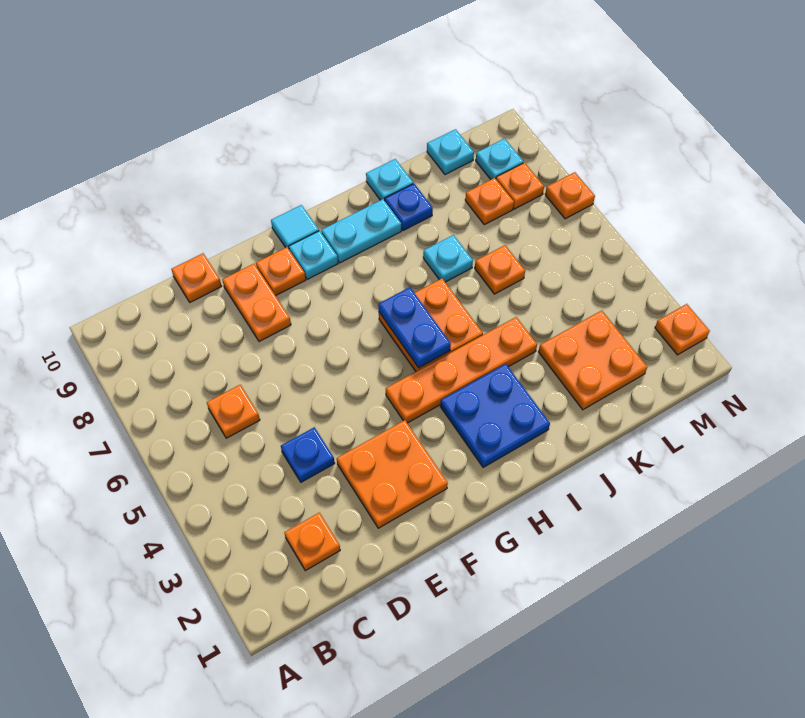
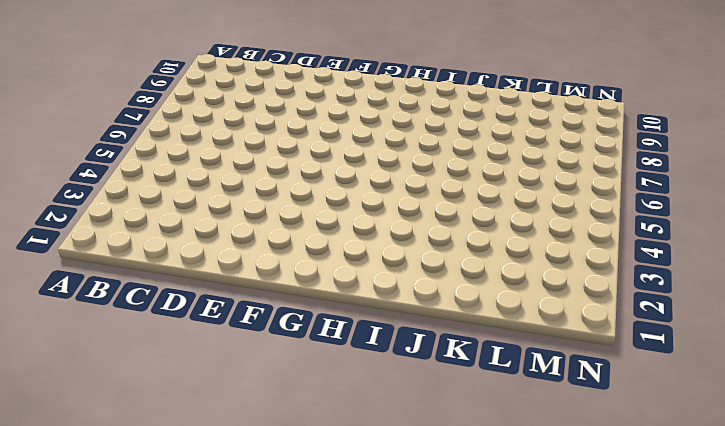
none -> orange plate C2 level 1
none -> orange plate C6 level 1
none -> blue plate D4 level 1

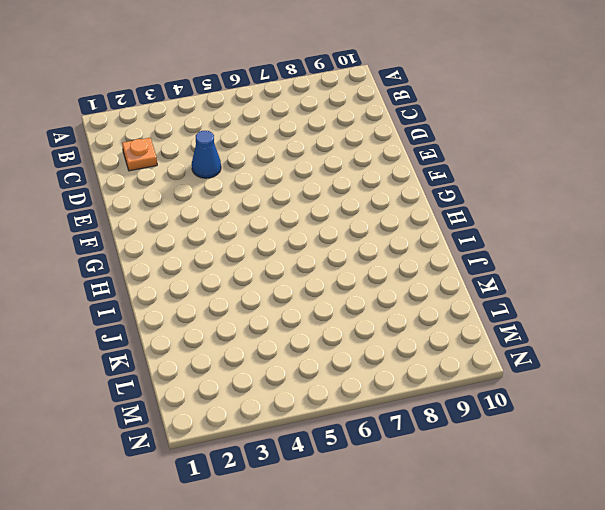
blue cone D4 level 1 -> blue plate D4 level 1
none -> orange plate C6 level 1
none -> orange plate D10 level 1
none -> orange plate E2:F3 level 1

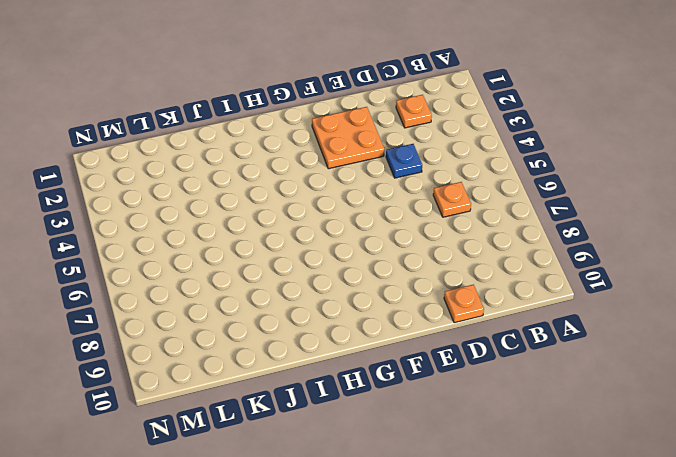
none -> orange plate E8:E9 level 1
none -> orange plate F9 level 1
none -> orange plate G4:J4 level 1

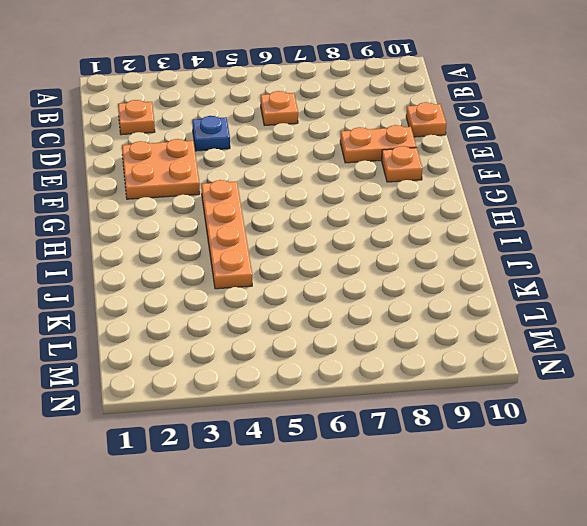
none -> cyan plate G9 level 1
none -> cyan tile G10 level 1
none -> blue plate H2:I3 level 1

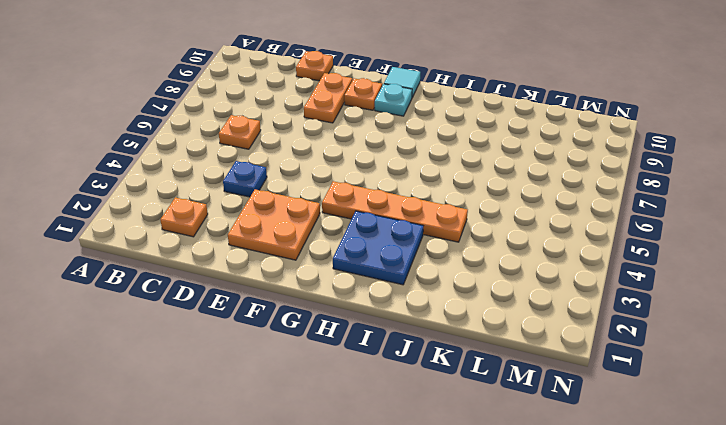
none -> orange plate H5:I6 level 1
none -> cyan plate H9:I9 level 1
none -> cyan plate J7 level 1

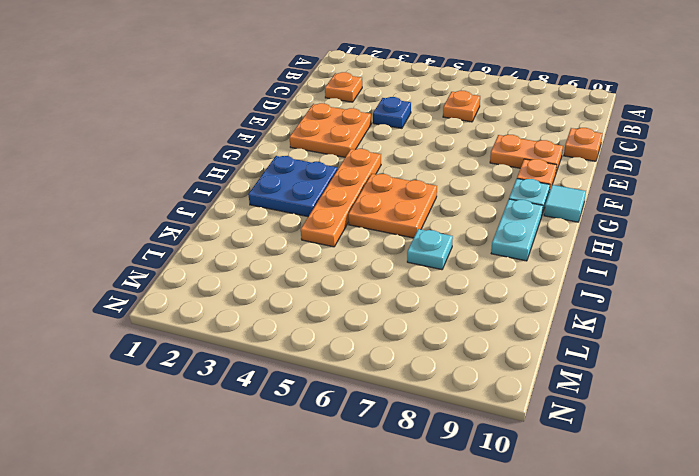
none -> blue plate J9 level 1
none -> cyan plate J10 level 1
none -> orange plate K2:L3 level 1

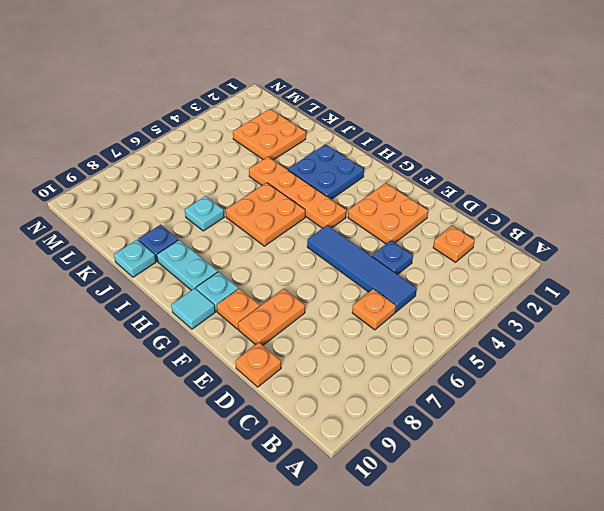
blue tile C5:F5 level 1 -> none
none -> orange plate K6 level 1
none -> orange plate L8 level 1
none -> cyan plate L10 level 1

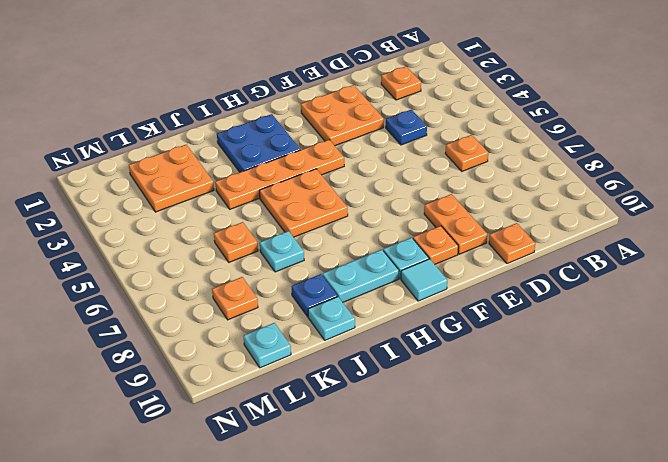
none -> orange plate M8 level 1
none -> cyan plate M9 level 1
none -> orange plate N2 level 1

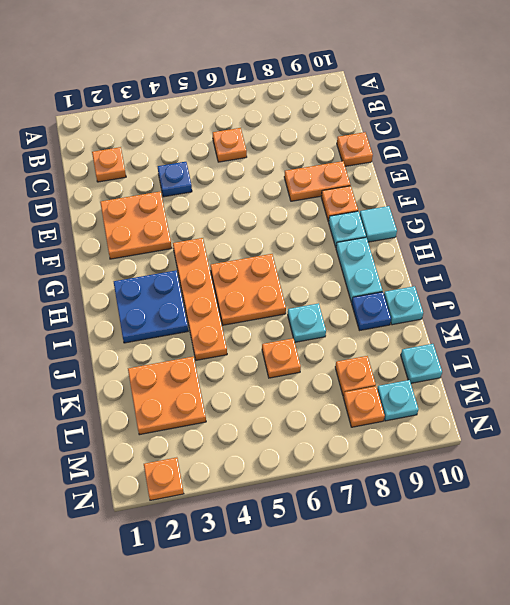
none -> orange plate N7 level 1
none -> blue plate H5:H6 level 2

